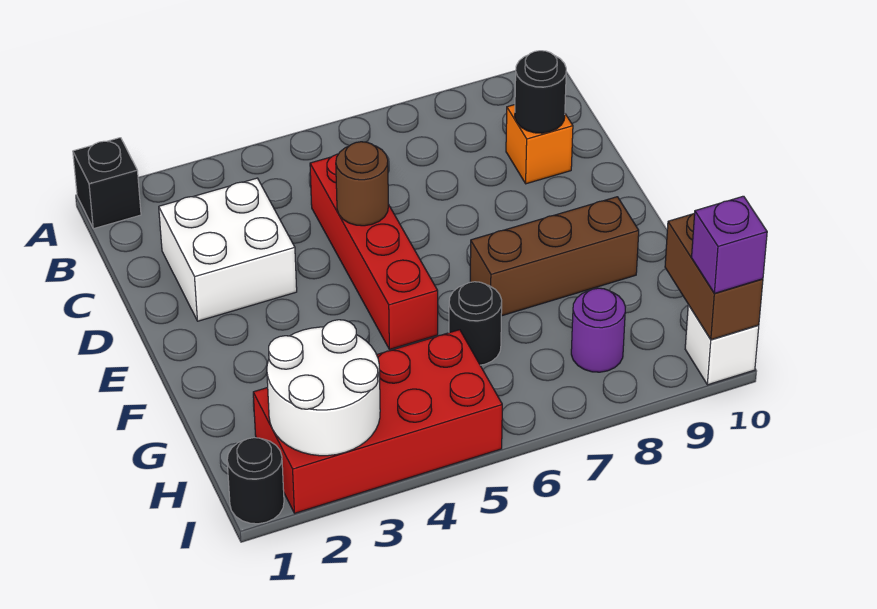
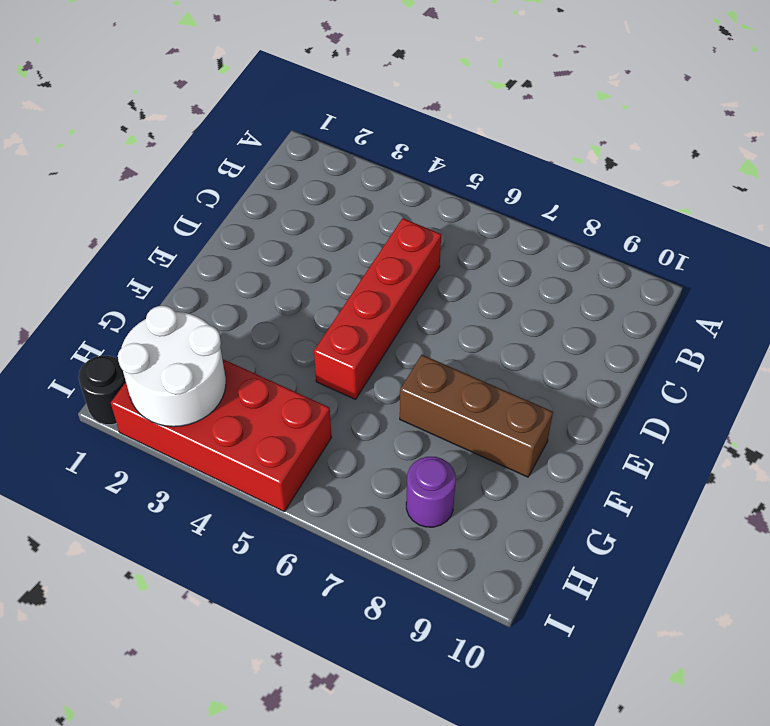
none -> black brick A1 level 1
none -> white brick C2:D3 level 1
none -> orange brick C9 level 1

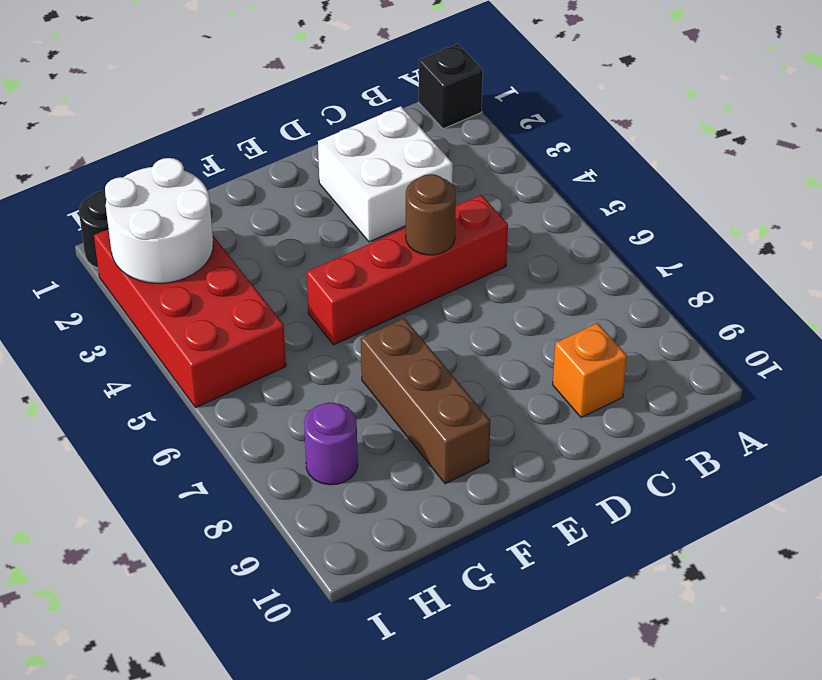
none -> black round brick G6 level 1
none -> white brick I10 level 1
none -> black round brick C9 level 2

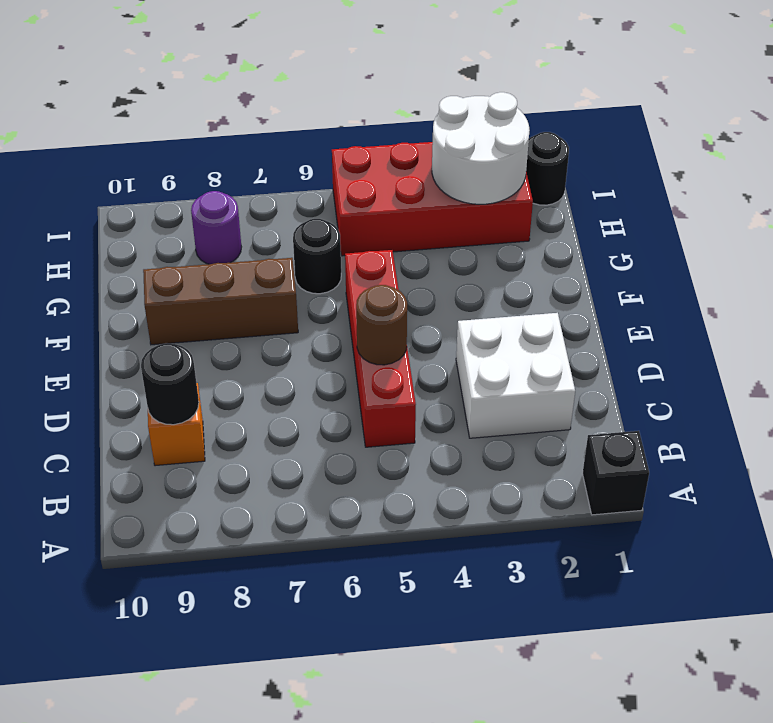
none -> white brick I10 level 1
none -> brown brick H10:I10 level 2
none -> purple brick I10 level 3

